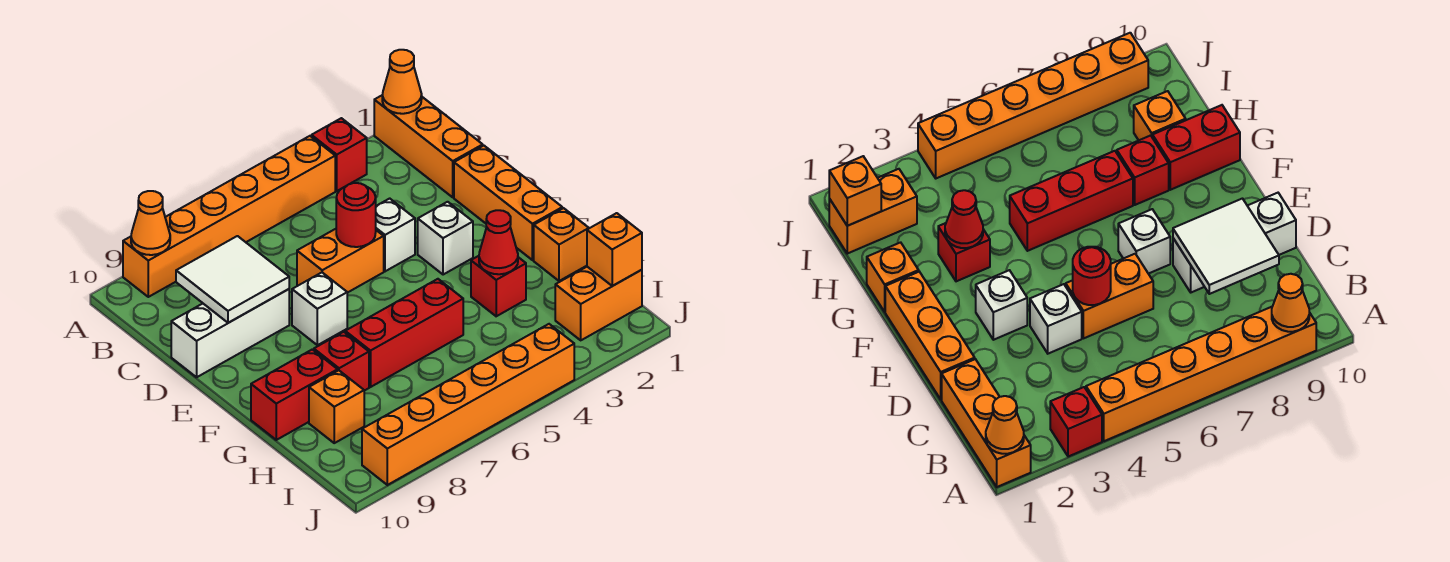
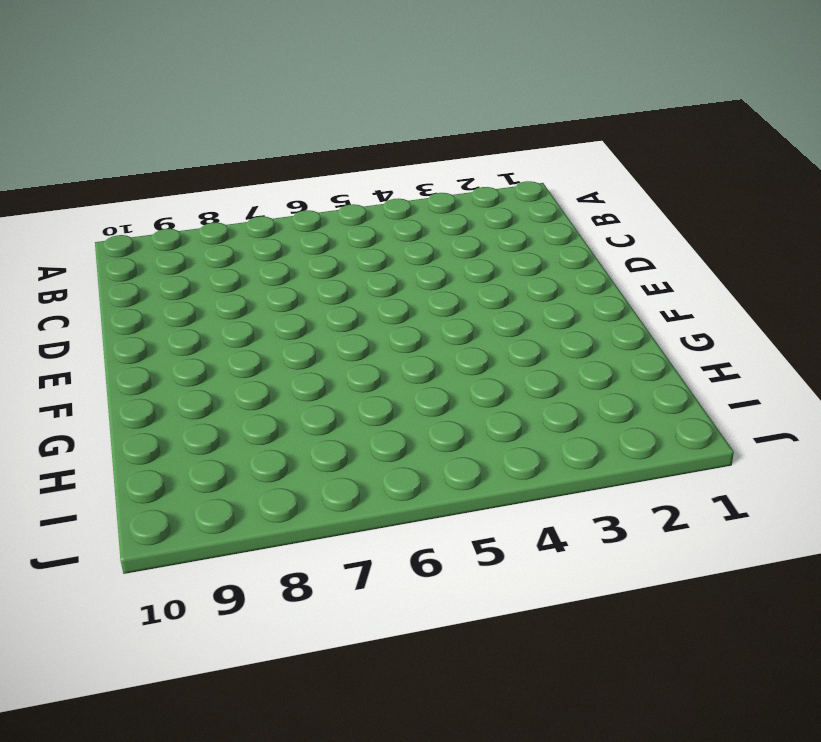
none -> orange brick A1:C1 level 1
none -> red brick A3 level 1
none -> orange brick A4:A9 level 1

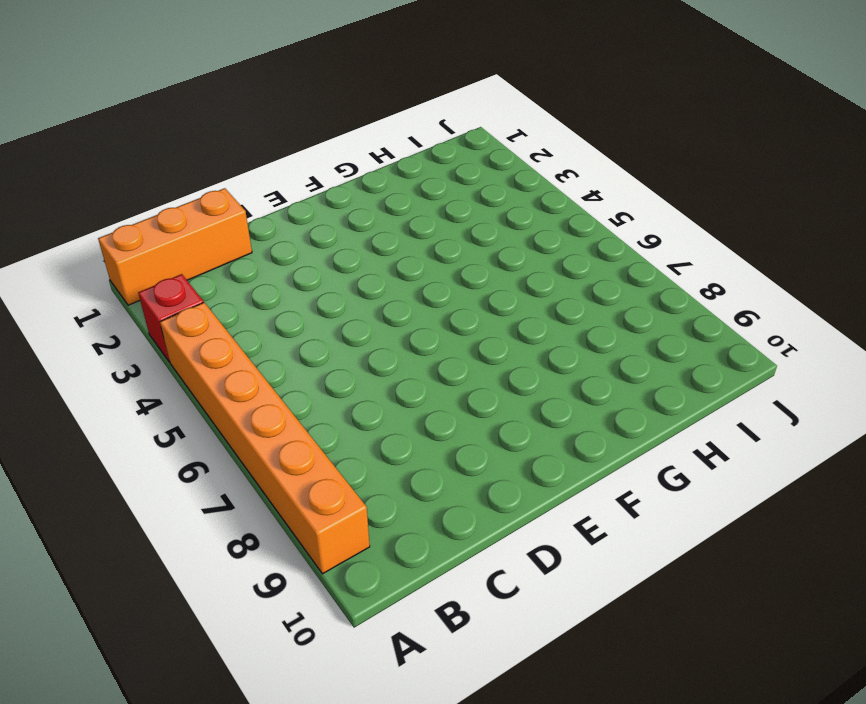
none -> orange brick D1:F1 level 1
none -> white brick D4 level 1
none -> orange brick D5:D6 level 1

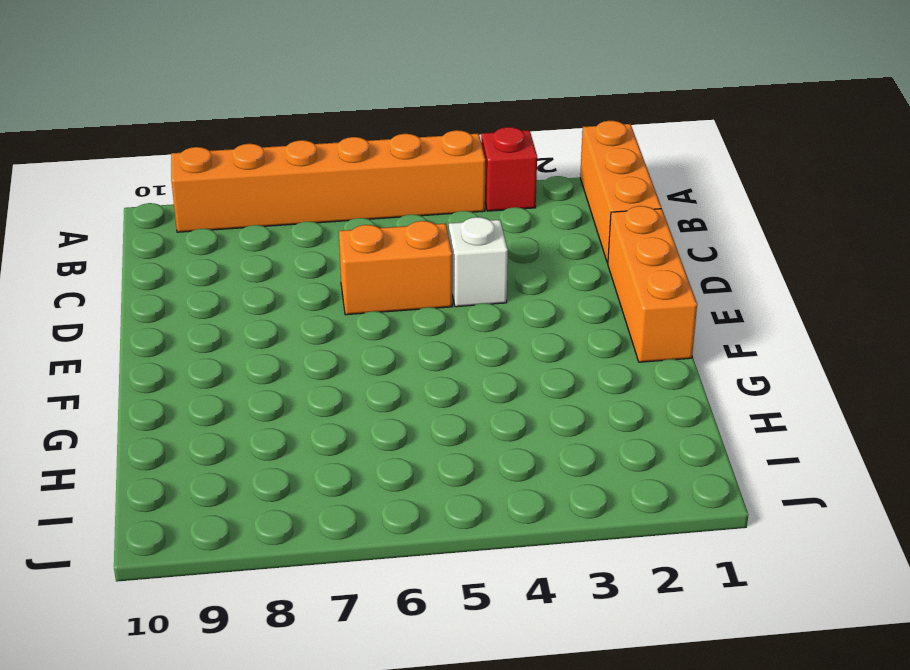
none -> white brick D8:D10 level 1
none -> white brick E3 level 1
none -> white brick E7 level 1

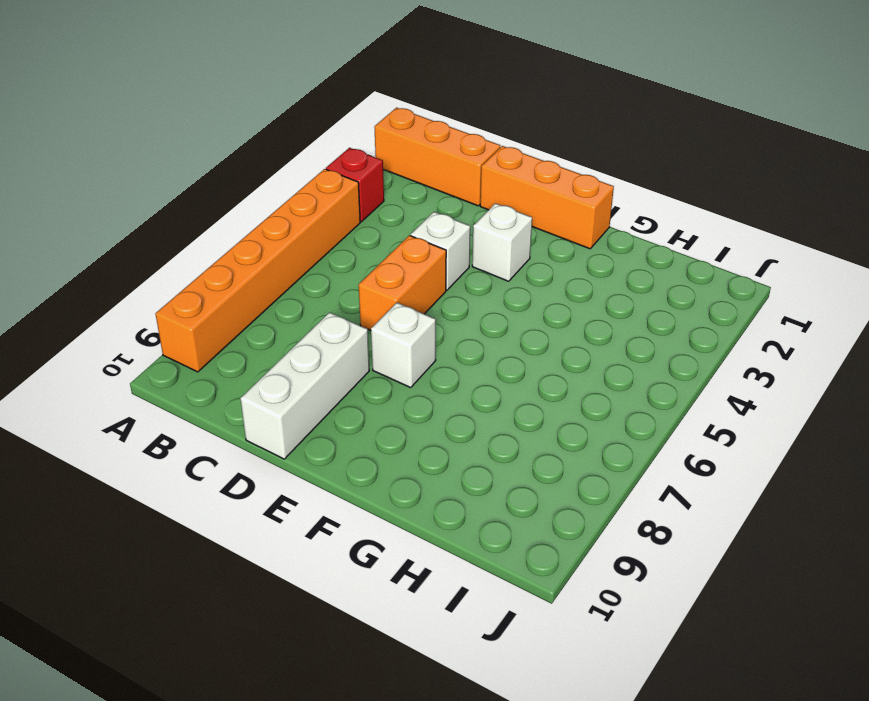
none -> orange brick G1 level 1
none -> red brick G3 level 1
none -> red brick G5:G7 level 1

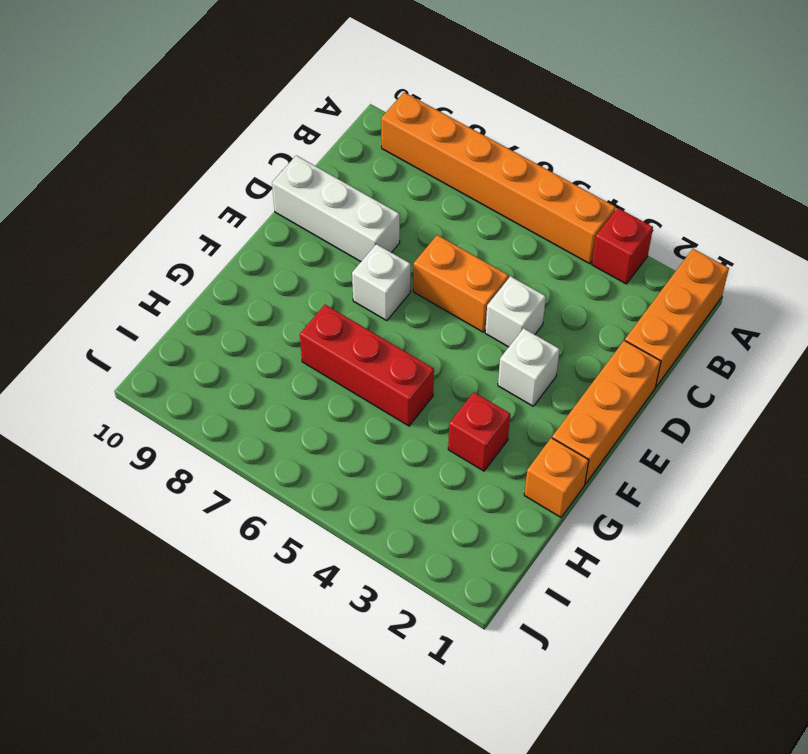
none -> red brick G8 level 1
none -> red brick G9:G10 level 1
none -> orange brick H9 level 1

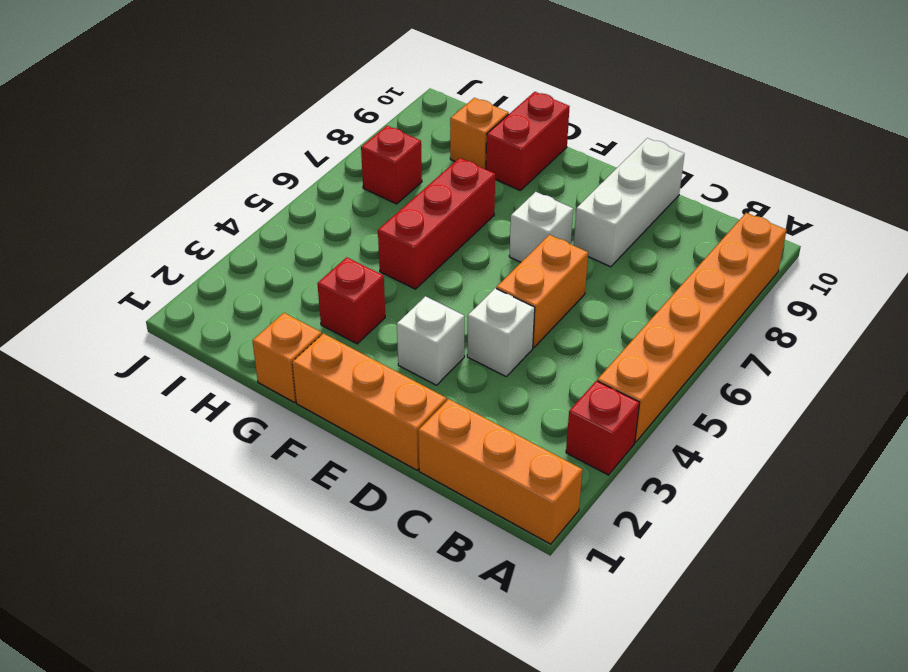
red brick I7 level 1 -> red brick G8 level 1
none -> orange brick I1:I2 level 1
none -> orange brick J4:J9 level 1
none -> orange cone A1 level 2

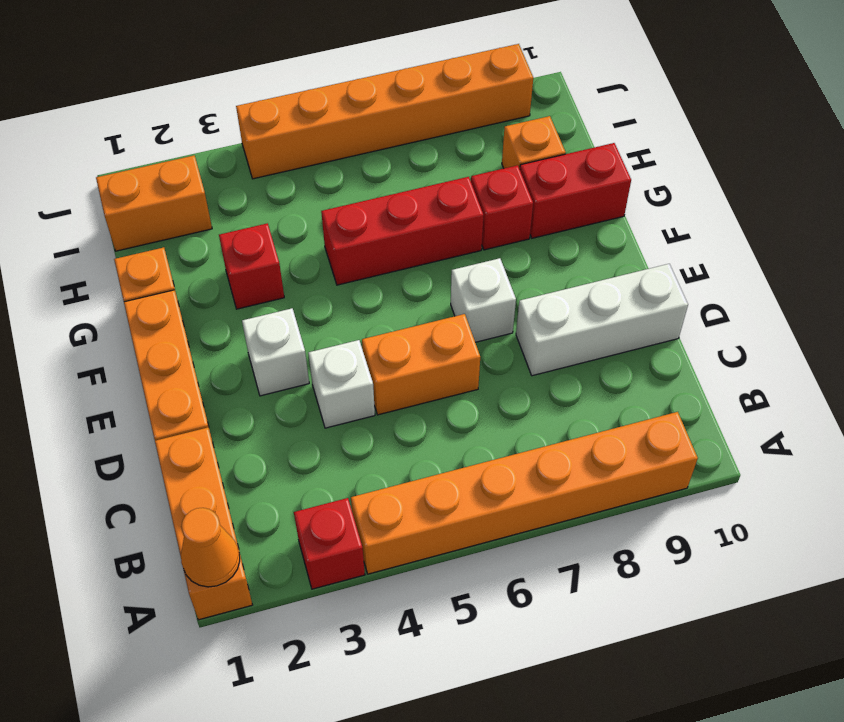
none -> orange cone A9 level 2
none -> white tile C8:D9 level 2
none -> red round brick D5 level 2

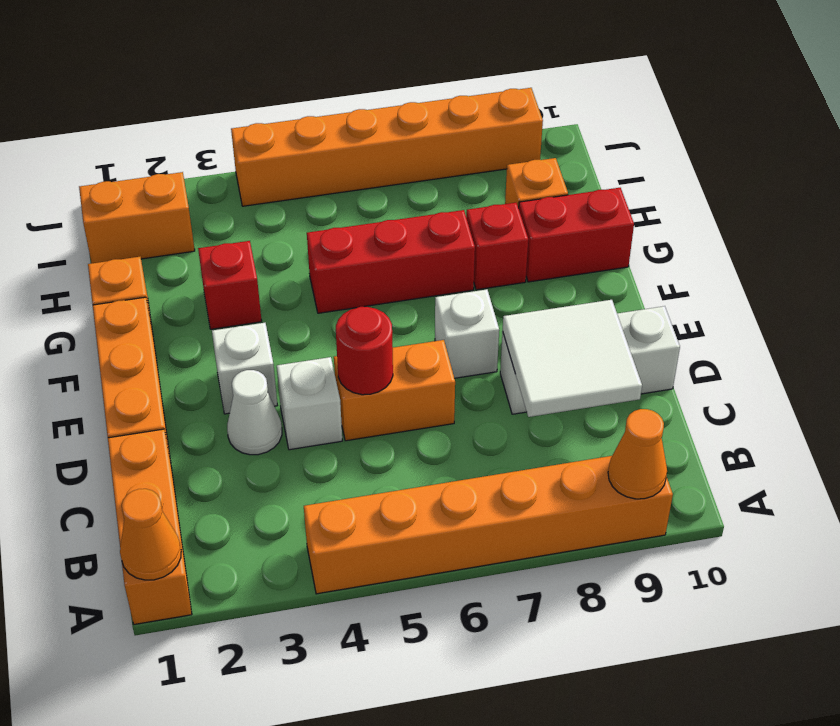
white cone D3 level 1 -> none
none -> red brick A3 level 1
none -> red cone G3 level 2
none -> orange brick I1 level 2

